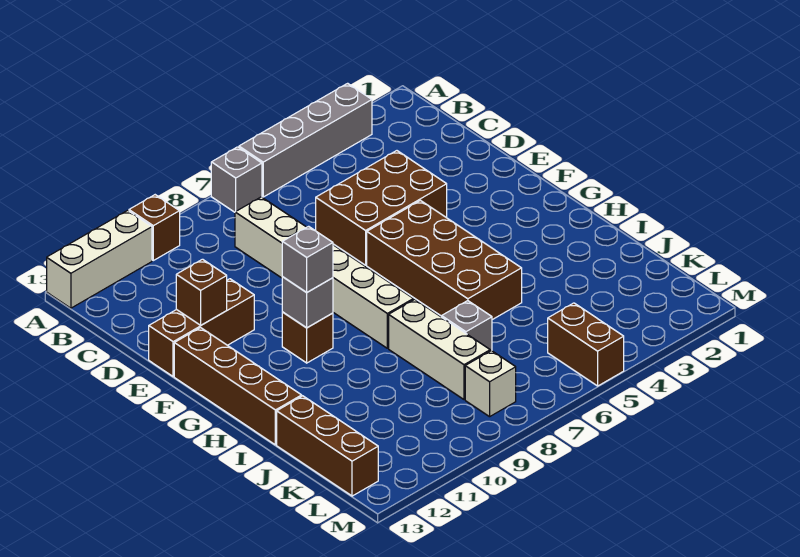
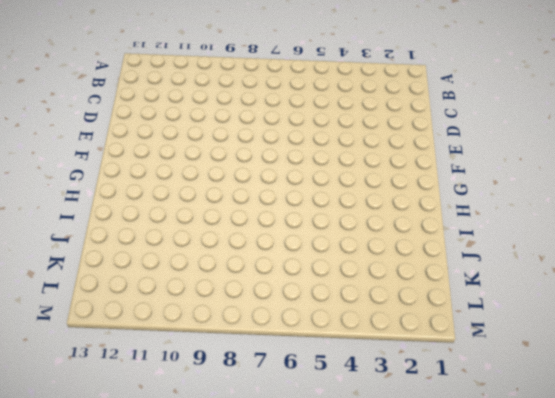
none -> grey brick A3:A6 level 1
none -> grey brick A7 level 1
none -> brown brick A10 level 1

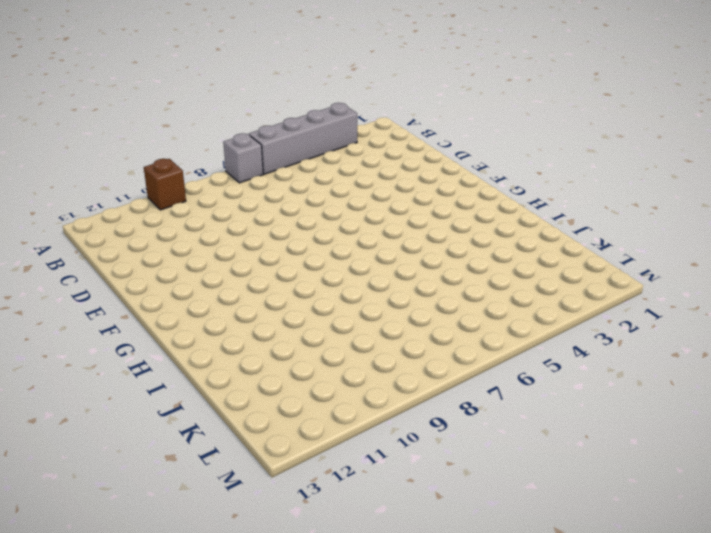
none -> white brick A11:A13 level 1
none -> white brick C8:H8 level 1
none -> brown brick D4:E6 level 1

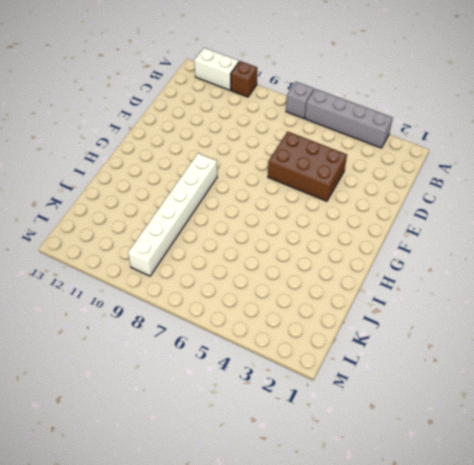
white brick A11:A12 level 1 -> white brick A11:A13 level 1
white brick G9:L9 level 1 -> white brick C8:H8 level 1
none -> brown brick E11:E13 level 1
none -> brown brick F5:I6 level 1
none -> brown brick F13:I13 level 1

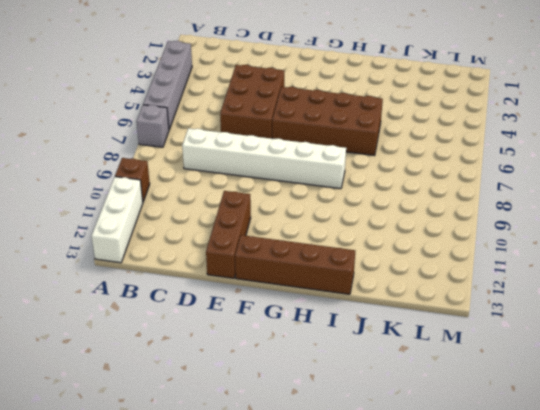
none -> brown brick G10 level 1
none -> white brick I8:K8 level 1
none -> grey brick J7 level 1

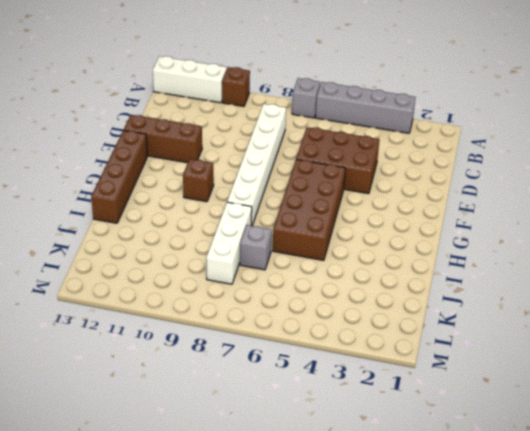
none -> brown brick J13:L13 level 1
none -> brown brick L5:M5 level 1
none -> white brick L8 level 1

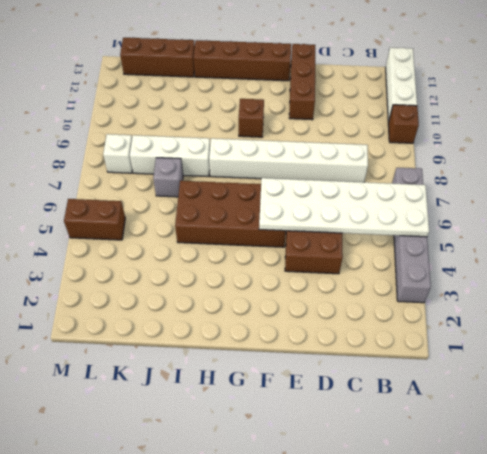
white plate A5:F6 level 2 -> none
none -> brown brick E12 level 2
none -> grey brick G10 level 2
none -> grey brick G10 level 3

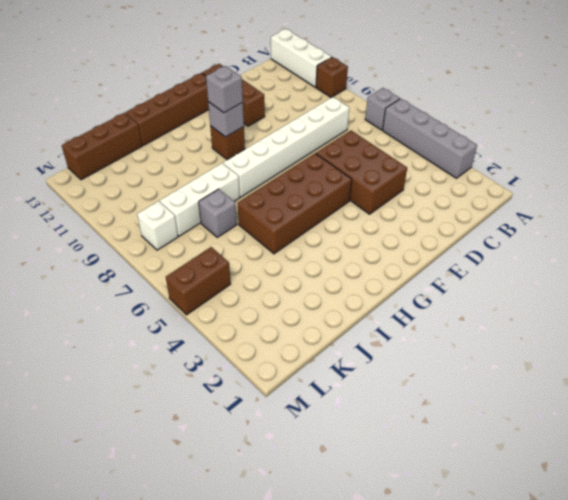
none -> brown brick E12 level 2

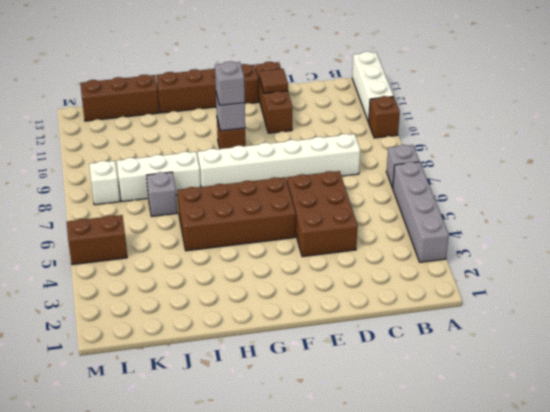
brown tile E12 level 2 -> brown brick E12 level 2

